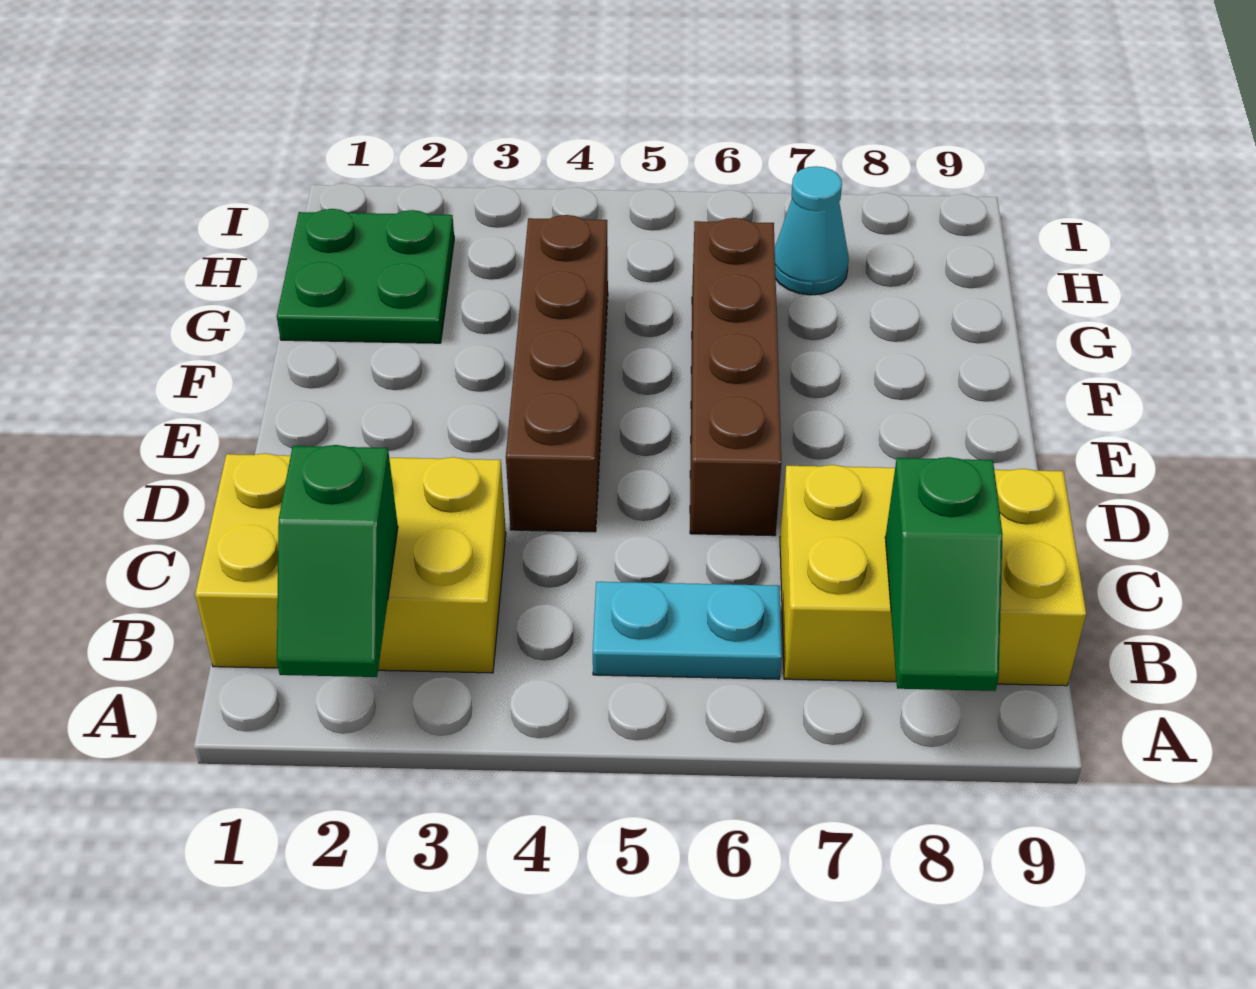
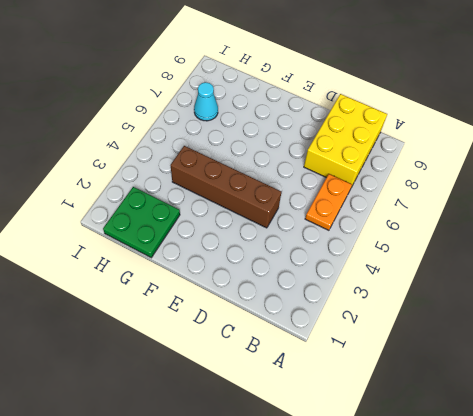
orange plate B5:B6 level 1 -> cyan plate B5:B6 level 1
none -> yellow brick B1:C3 level 1
none -> brown brick D6:G6 level 1

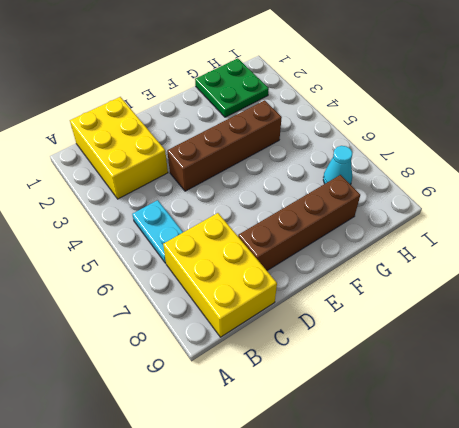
brown brick D8:G8 level 1 -> brown brick D6:G6 level 1
none -> green slope A2:B2 level 2 top B
none -> green slope A8:B8 level 2 top B

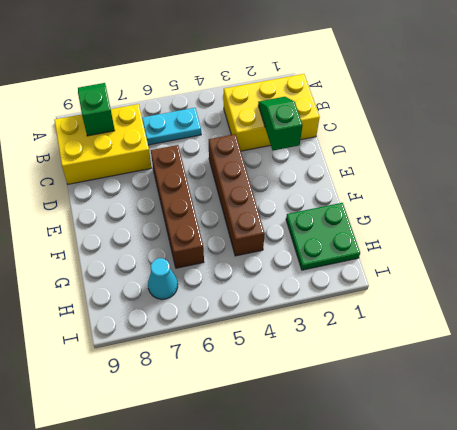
green slope C2:D2 level 2 top D -> green slope A2:B2 level 2 top B

